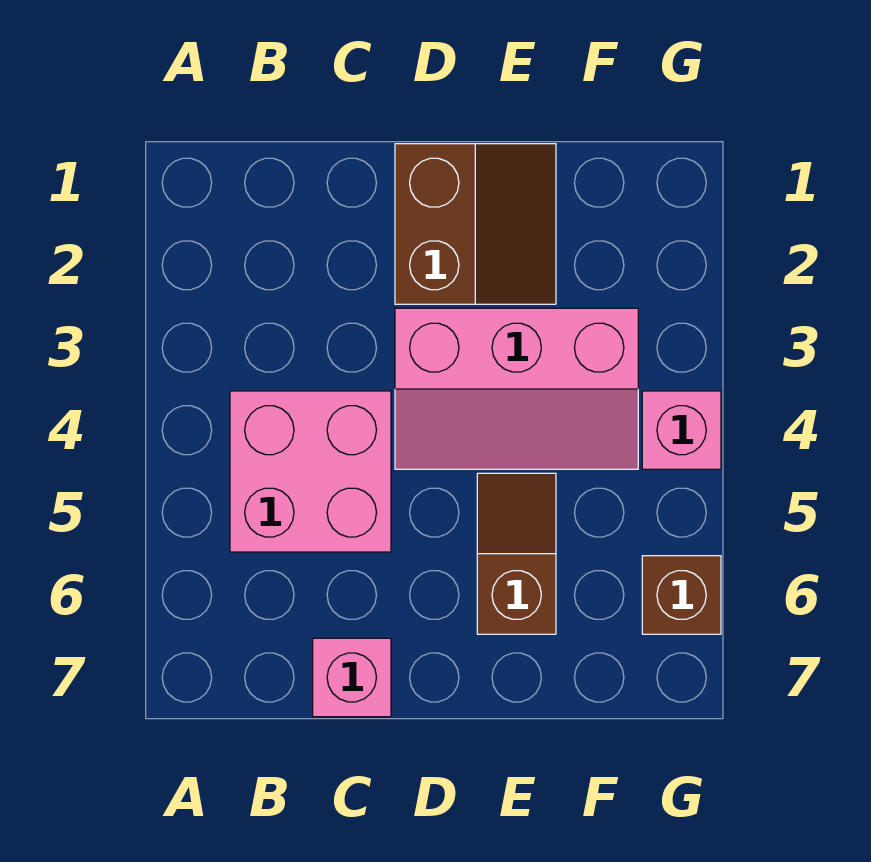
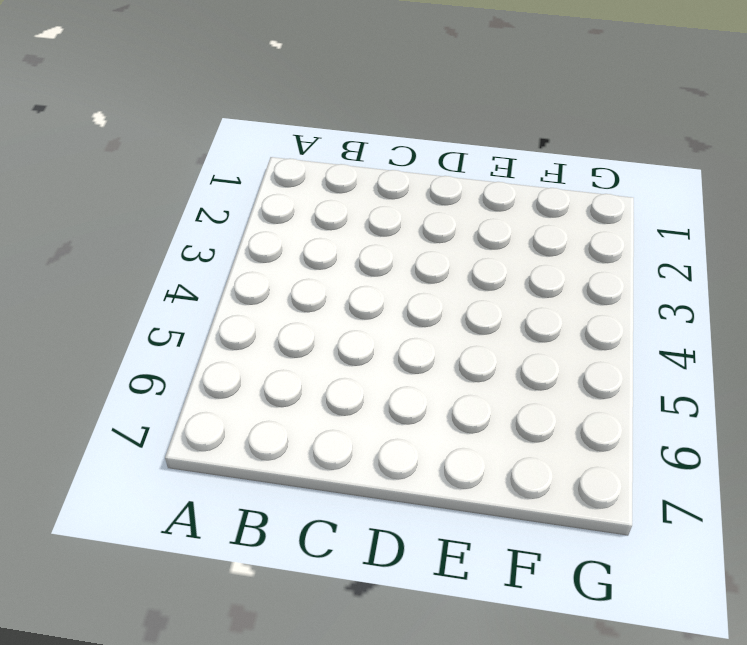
none -> pink brick B4:C5 level 1
none -> pink brick C7 level 1

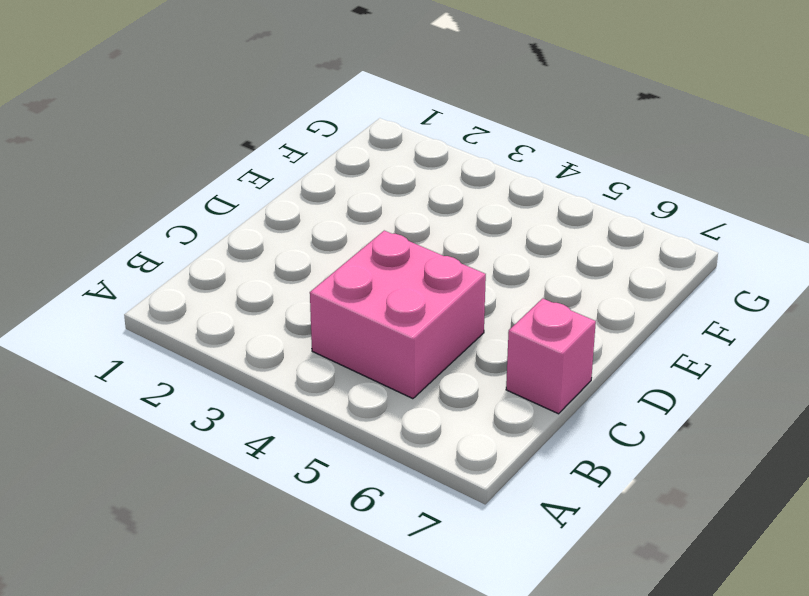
none -> brown slope D1:E2 level 1 top D
none -> pink slope D3:F4 level 1 top 3

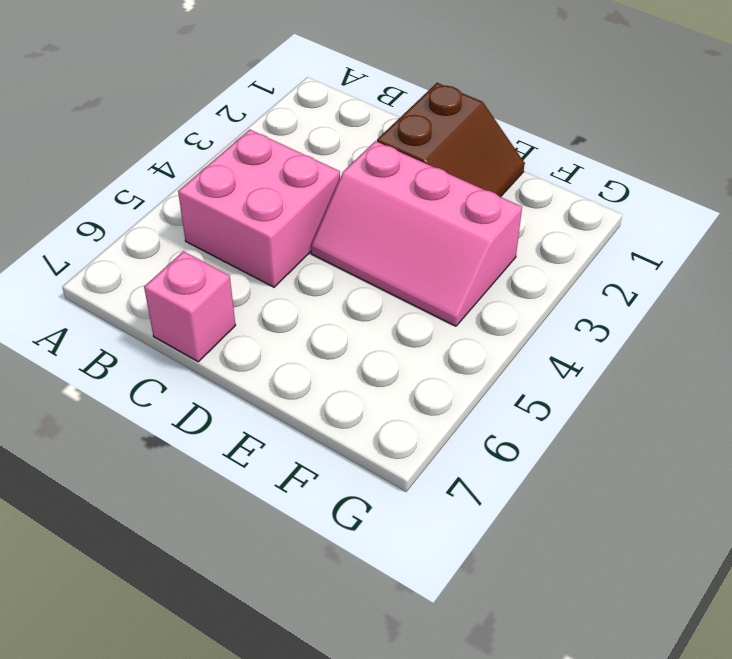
none -> brown slope E5:E6 level 1 top 6
none -> pink brick G4 level 1

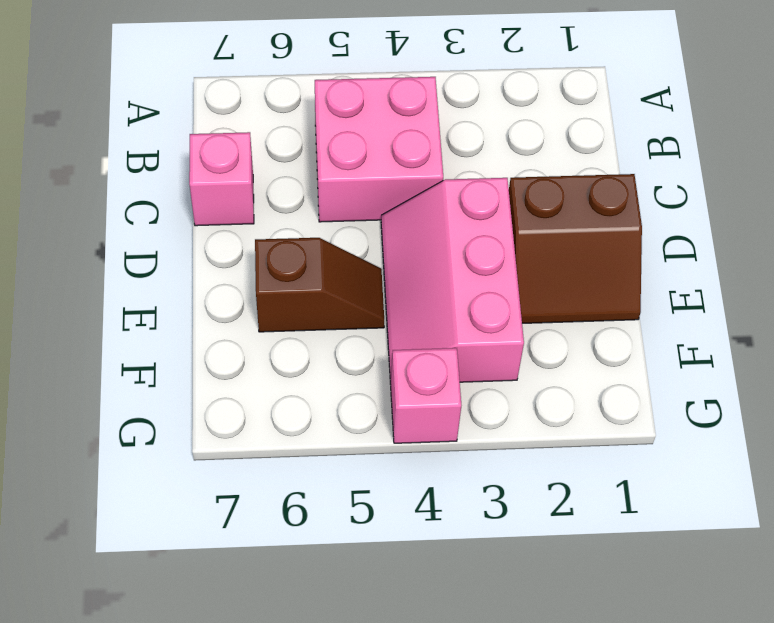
none -> brown brick G6 level 1

